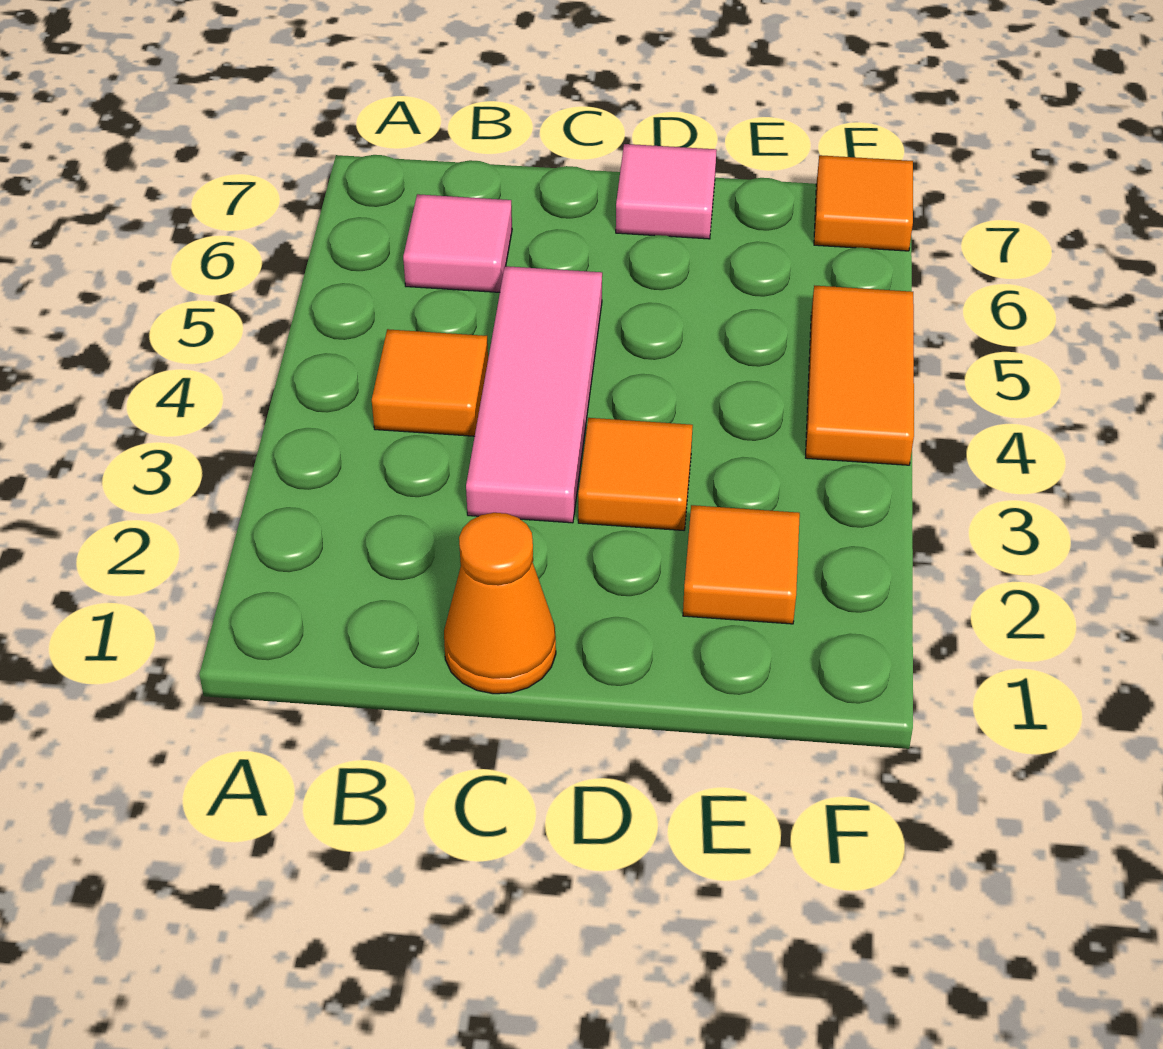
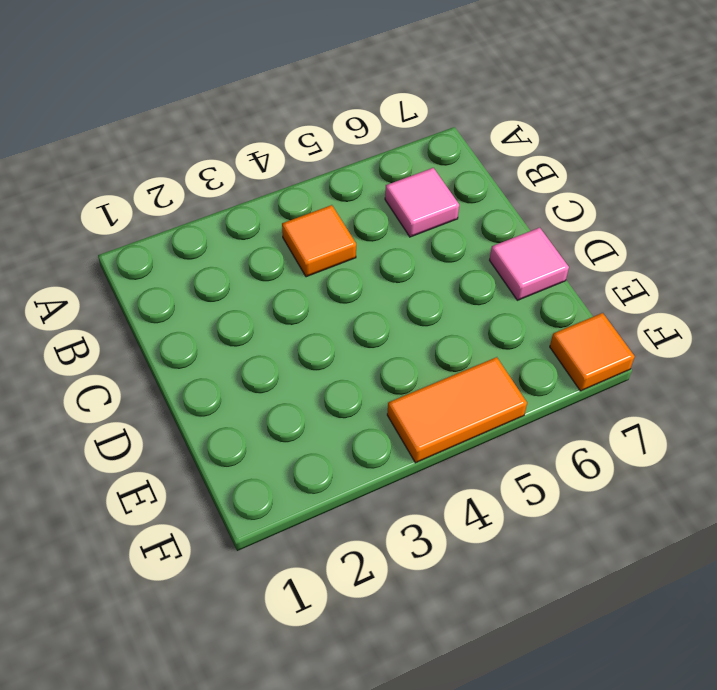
none -> orange cone C1 level 1
none -> pink tile C3:C5 level 1

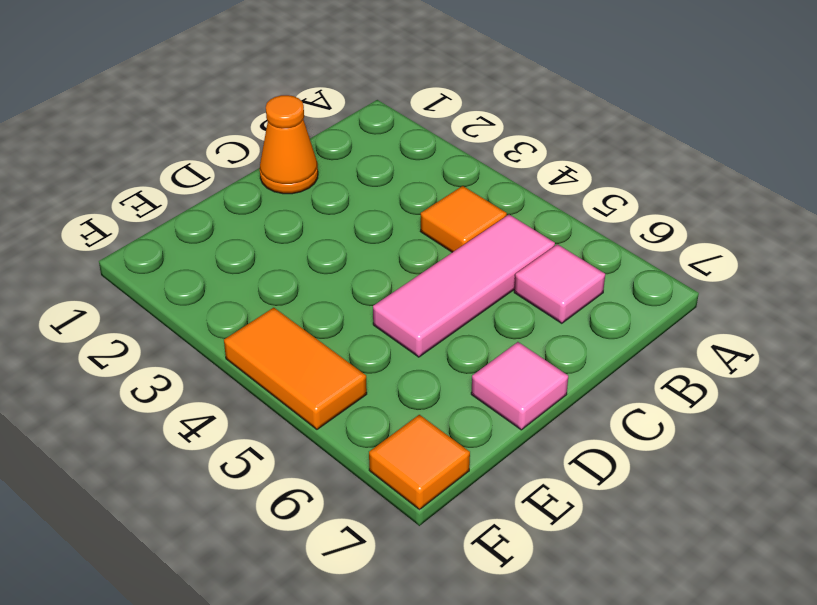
pink tile B5:D5 level 1 -> pink tile C3:C5 level 1
none -> orange tile D3 level 1
none -> orange tile E2 level 1

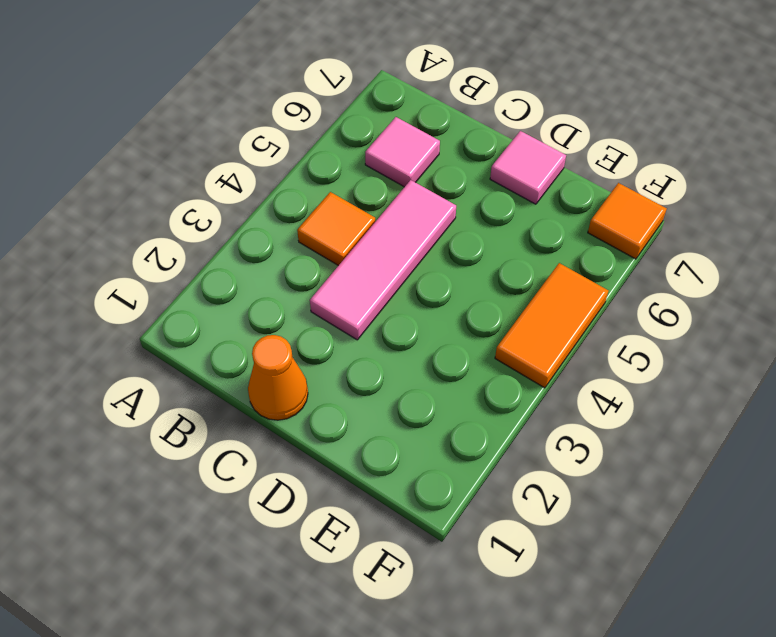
none -> orange tile D3 level 1
none -> orange tile E2 level 1

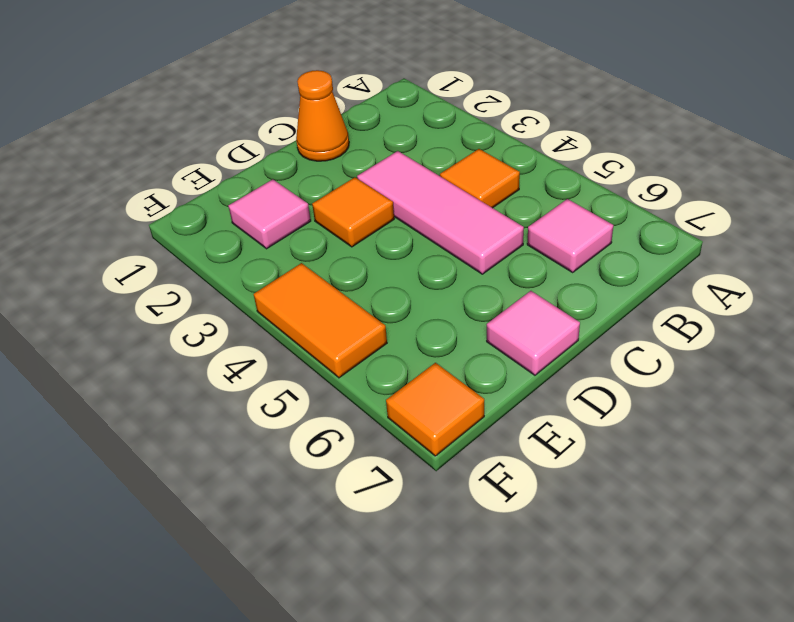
pink tile E2 level 1 -> orange tile E2 level 1

